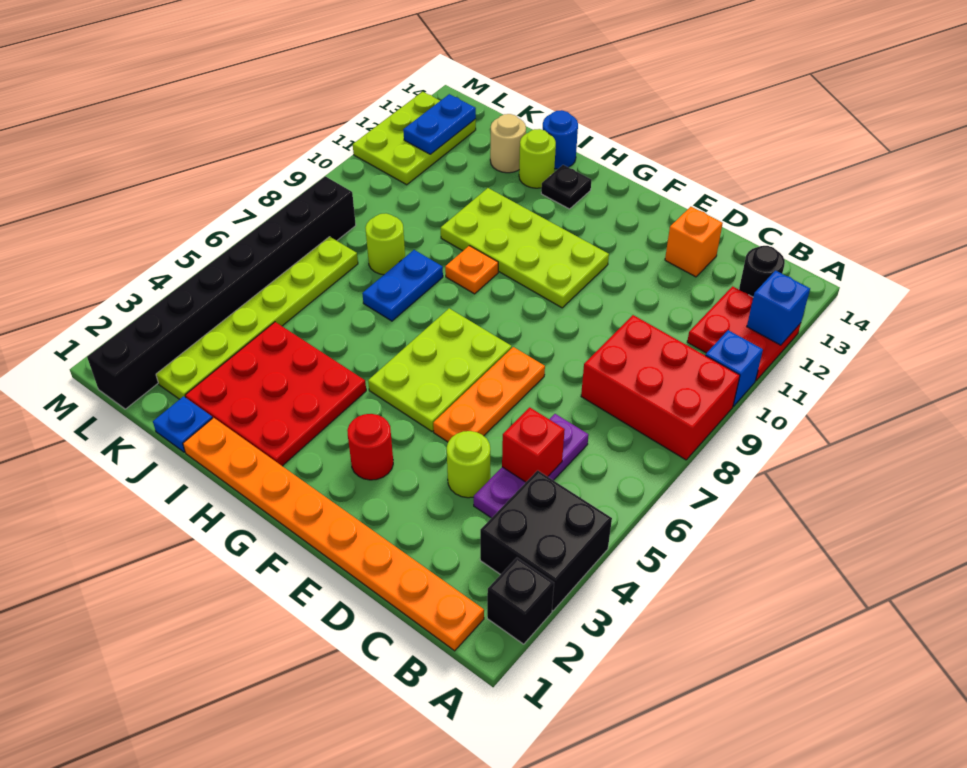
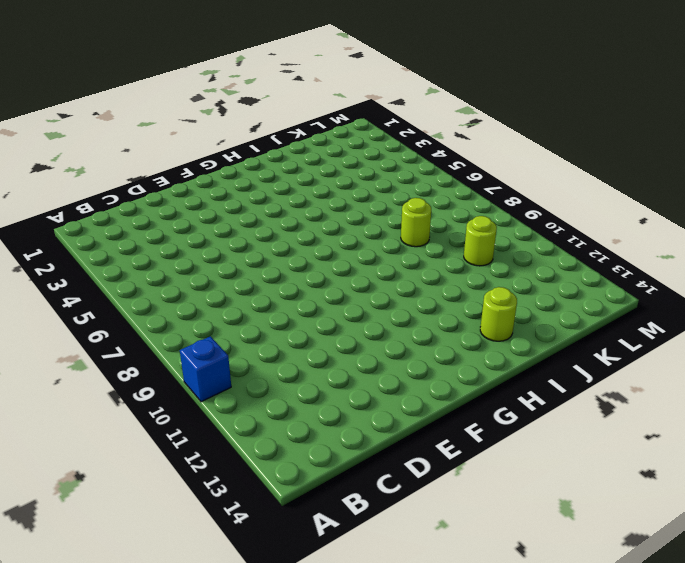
lime round brick K10 level 1 -> lime round brick D4 level 1
none -> black brick A2 level 1
none -> black brick A3:B4 level 1
none -> red brick A8:C9 level 1

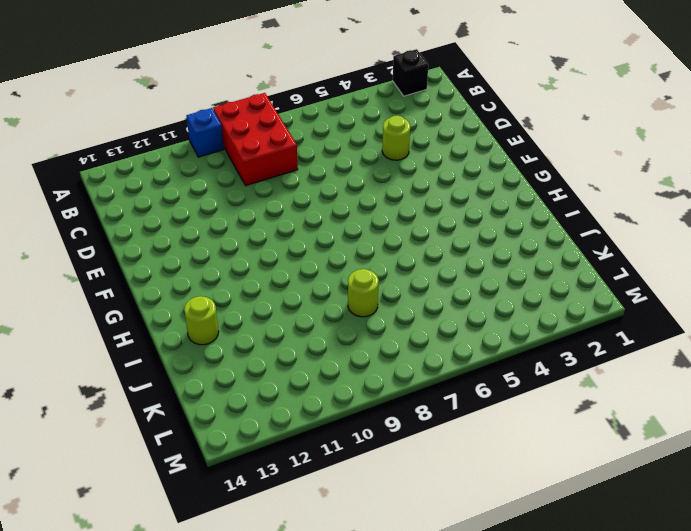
none -> black brick A3:B4 level 1
none -> red plate A11:B12 level 1
none -> orange plate B1:I1 level 1

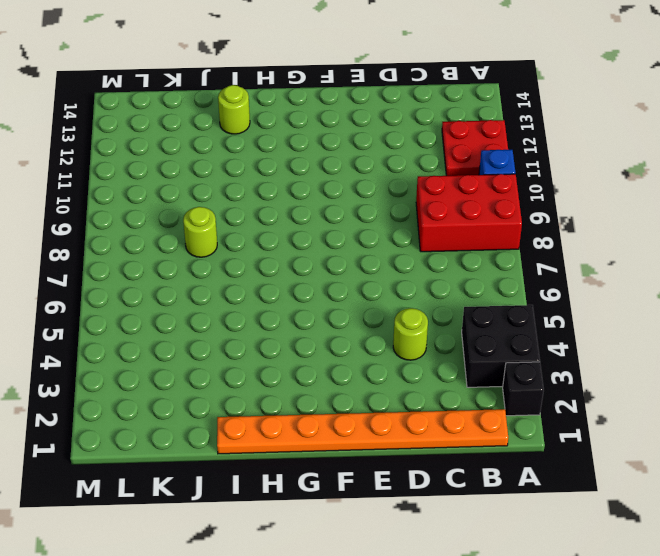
none -> black round brick B13 level 1
none -> purple plate C4:C6 level 1
none -> orange brick D13 level 1

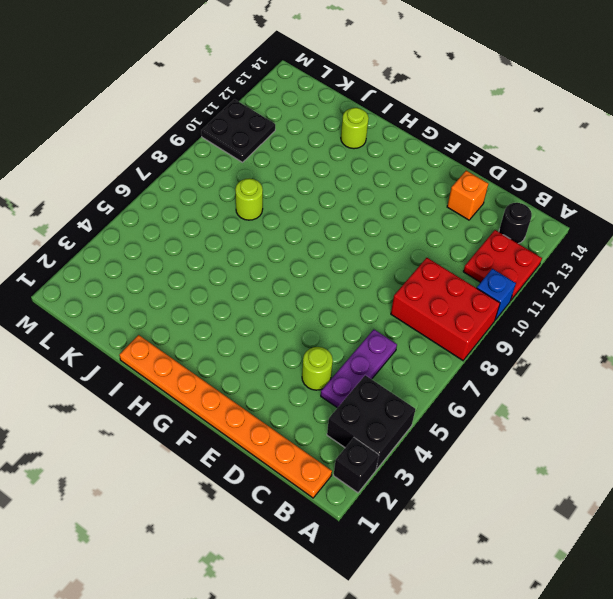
black plate L10:M11 level 1 -> lime plate L11:M13 level 1
none -> orange plate E5:E7 level 1
none -> red round brick F3 level 1
none -> lime plate F5:G7 level 1

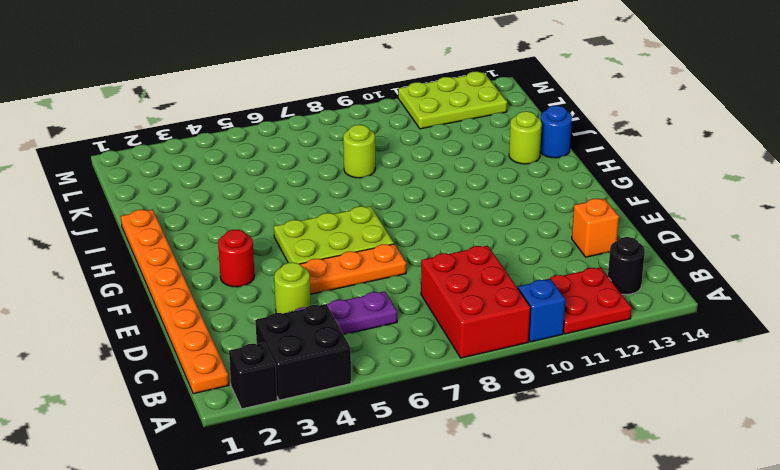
none -> lime plate F10:I11 level 1
none -> red plate H2:J4 level 1
none -> orange plate H9 level 1

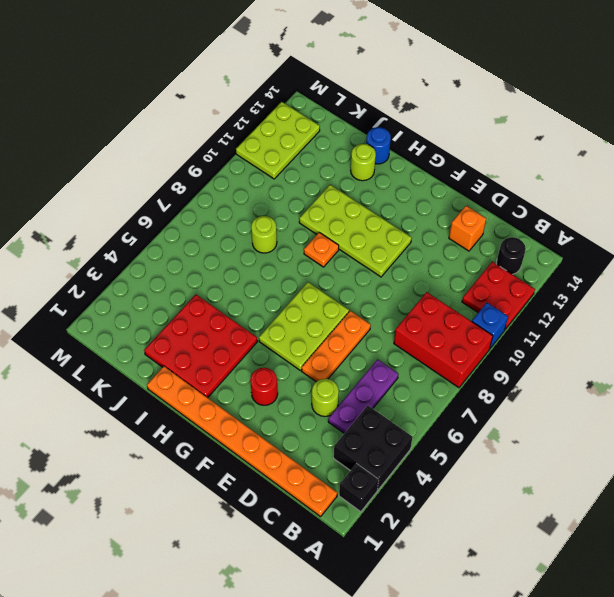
none -> black plate H13 level 1
none -> blue plate I7:I8 level 1
none -> blue plate J1 level 1

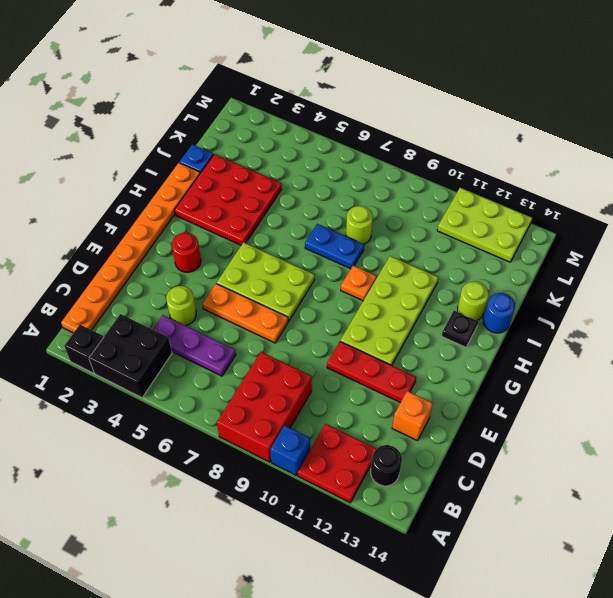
red plate E10:E12 level 1 -> none
none -> tan round brick J13 level 1
none -> lime plate K2:K7 level 1
none -> black brick L1:L8 level 1

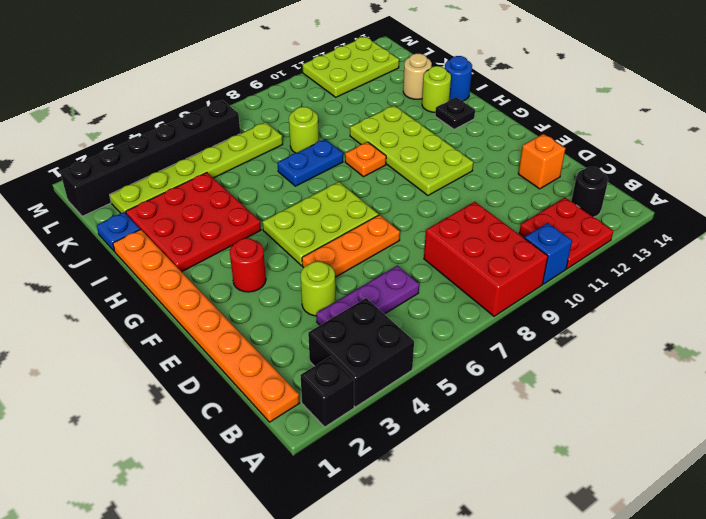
black brick L1:L6 level 1 -> black brick L1:L8 level 1
none -> blue brick A12 level 2
none -> red brick C5 level 2
none -> blue plate L12:L13 level 2

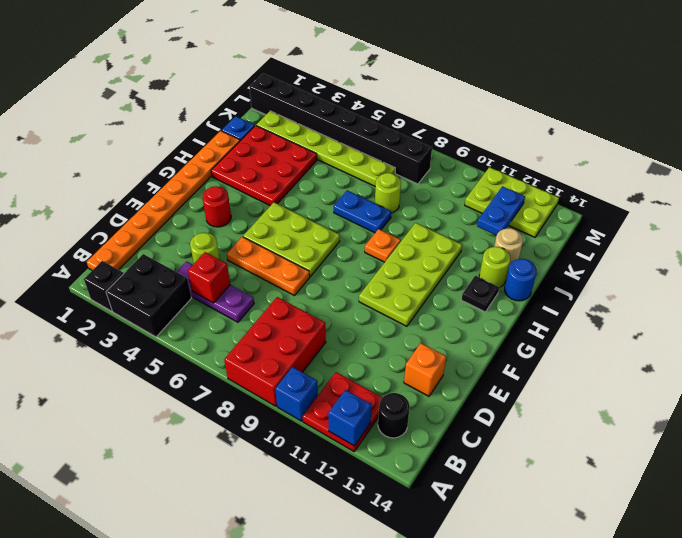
blue plate K12:L12 level 2 -> blue plate L12:L13 level 2

